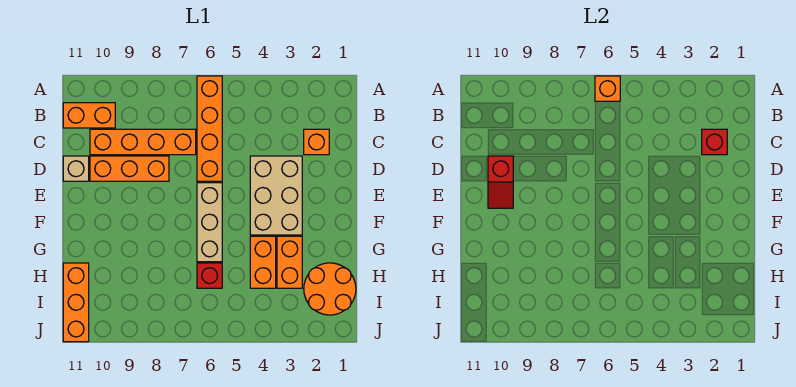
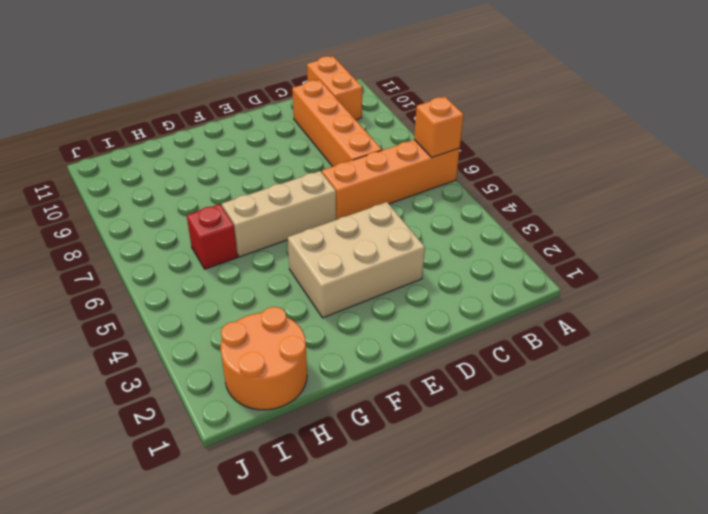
none -> orange brick C2 level 1
none -> orange brick D8:D10 level 1
none -> tan brick D11 level 1

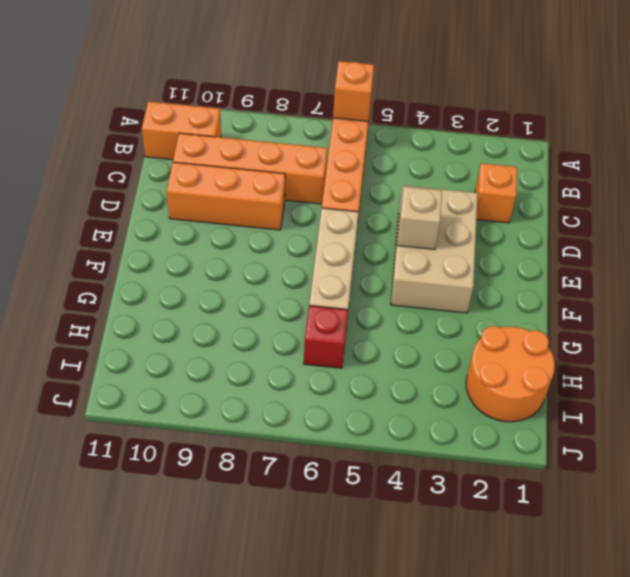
tan brick E4 level 2 -> tan brick D11 level 1
none -> orange brick G3:H3 level 1
none -> orange brick G4:H4 level 1
none -> orange brick H11:J11 level 1

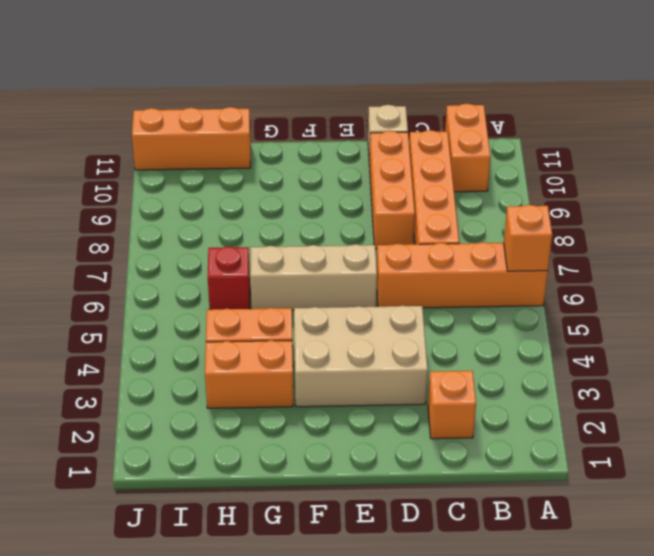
none -> orange round brick H1:I2 level 1
none -> red brick C2 level 2
none -> red slope D10:E10 level 2 top D

